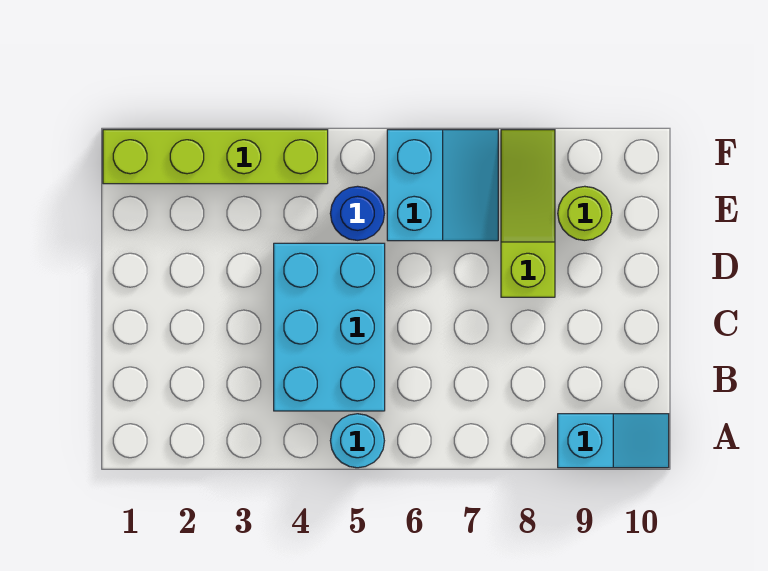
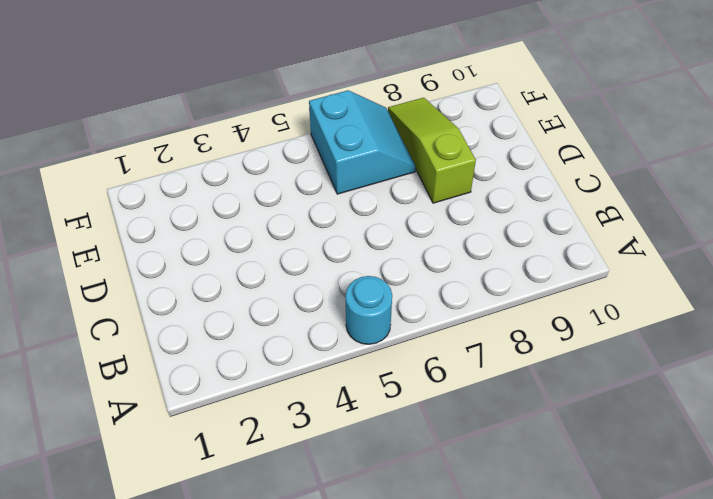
none -> cyan slope A9:A10 level 1 top 9
none -> cyan brick B4:D5 level 1

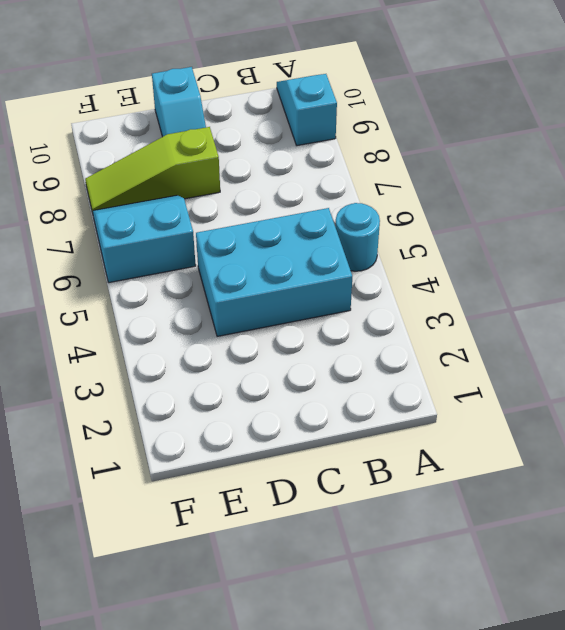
cyan slope D9:D10 level 1 top 10 -> none
none -> blue round brick E5 level 1
none -> lime round brick E9 level 1

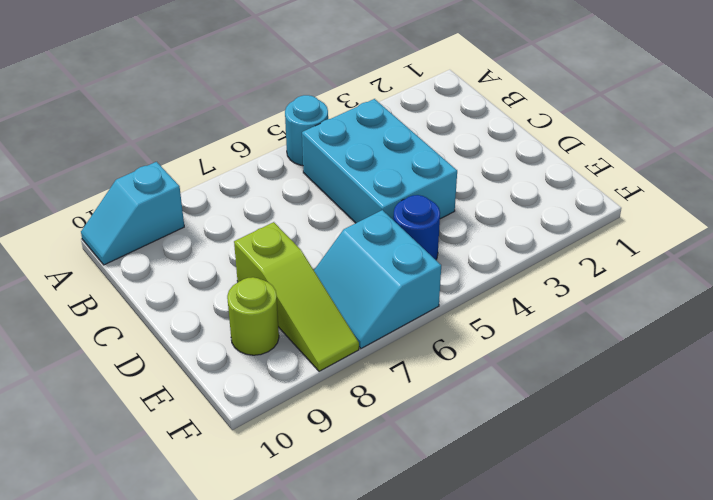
none -> lime brick F1:F4 level 1

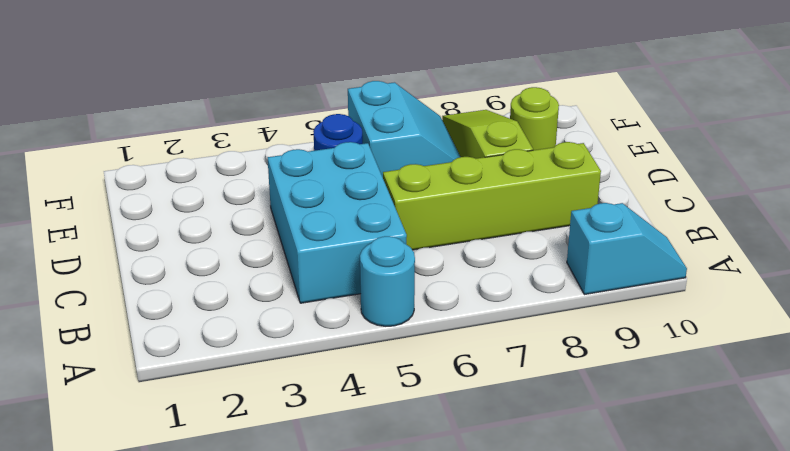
lime brick C6:C9 level 1 -> lime brick F1:F4 level 1

